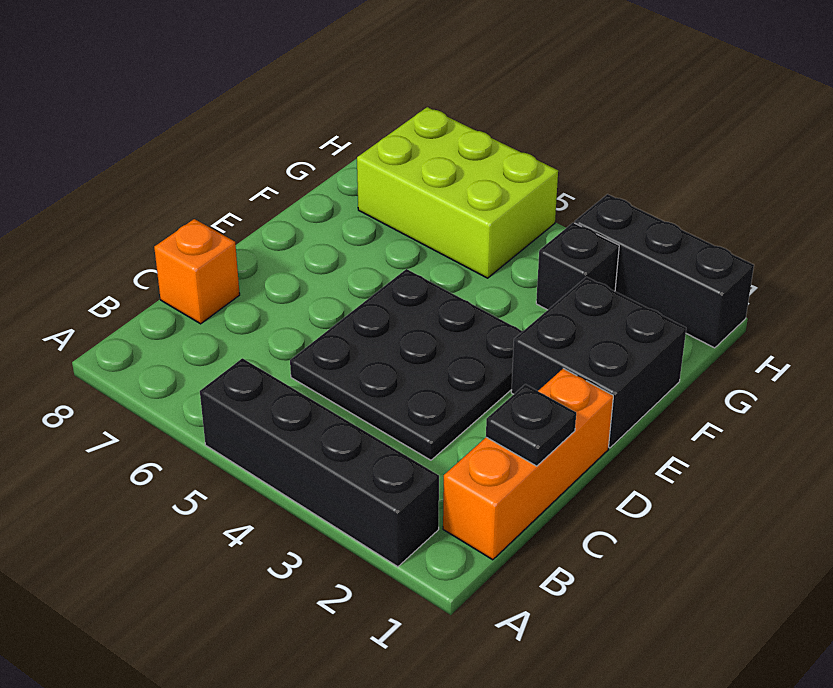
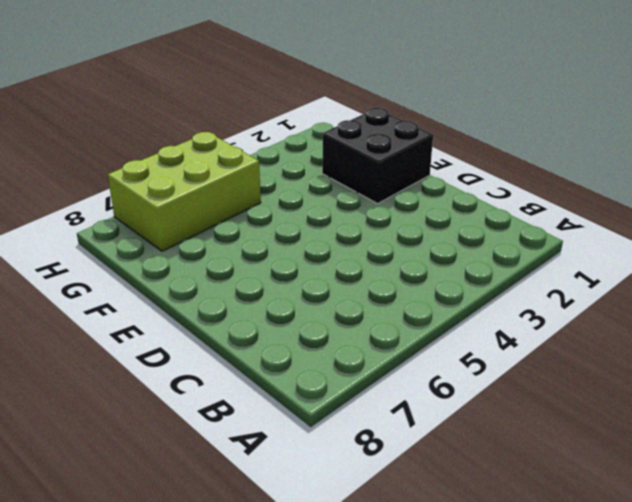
none -> black brick A2:A5 level 1
none -> orange brick B1:D1 level 1

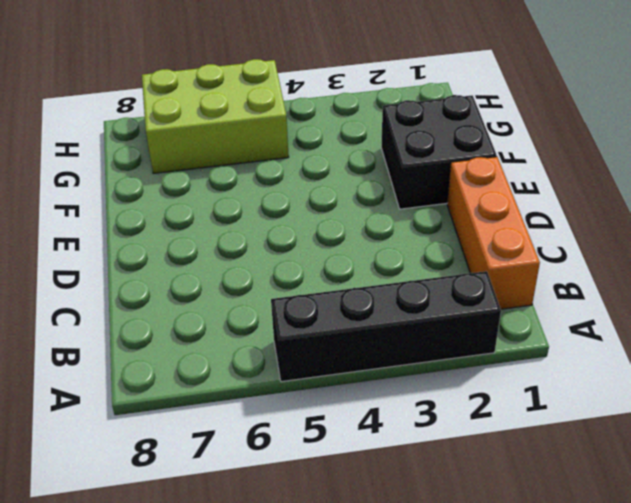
none -> black plate C3:E5 level 1
none -> orange brick C8 level 1

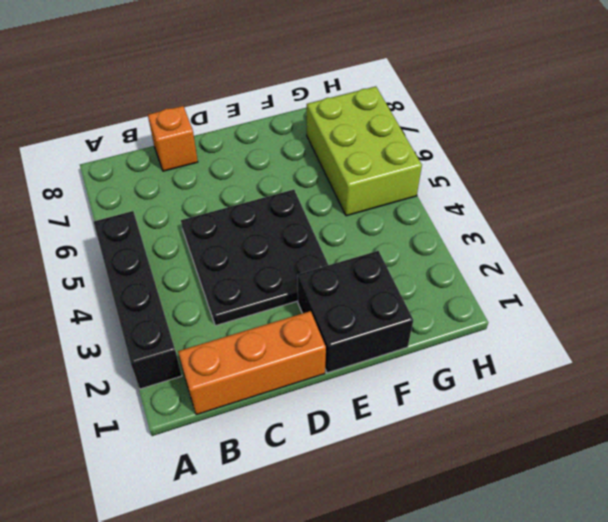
none -> black brick G3 level 1
none -> black brick H1:H3 level 1

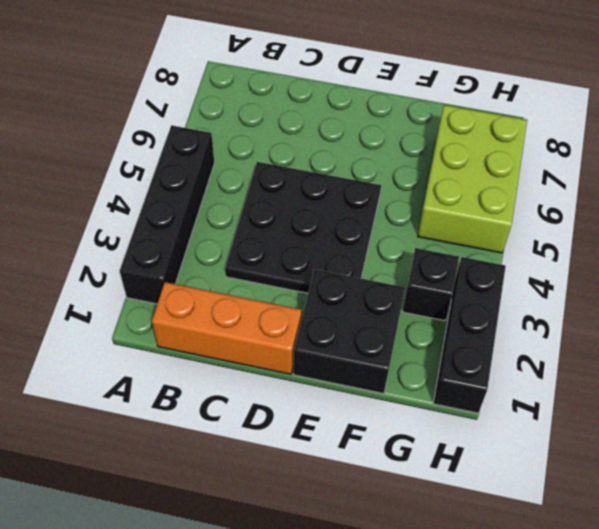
none -> orange brick C8 level 1
none -> black plate C1 level 2

